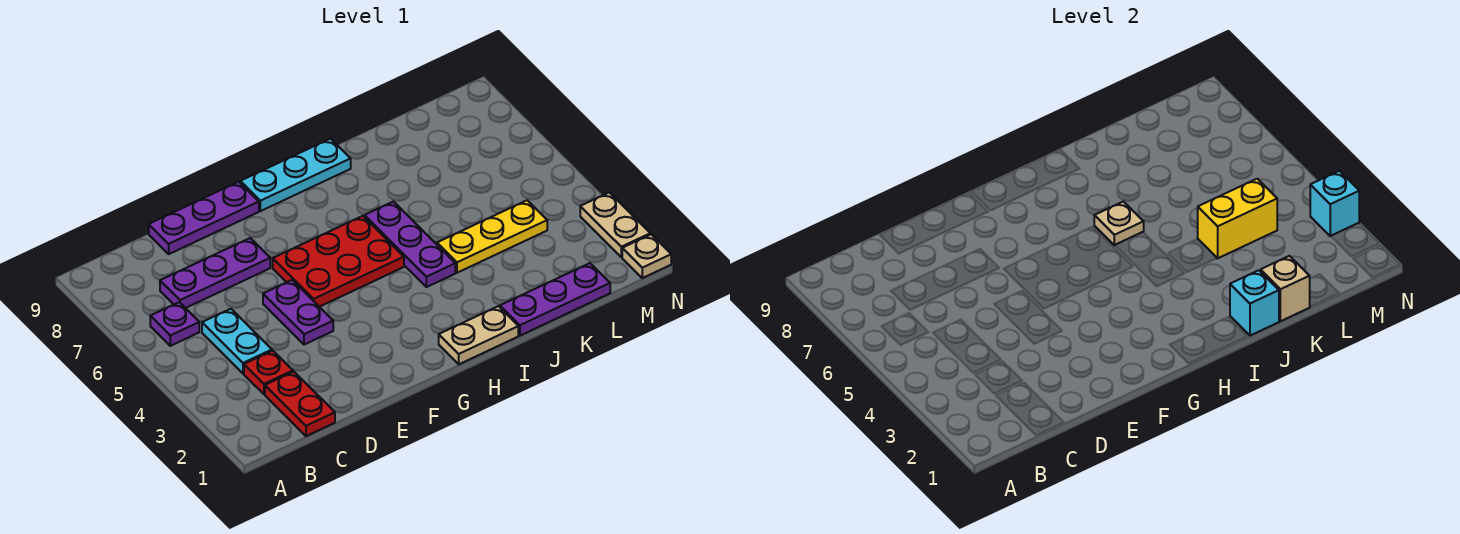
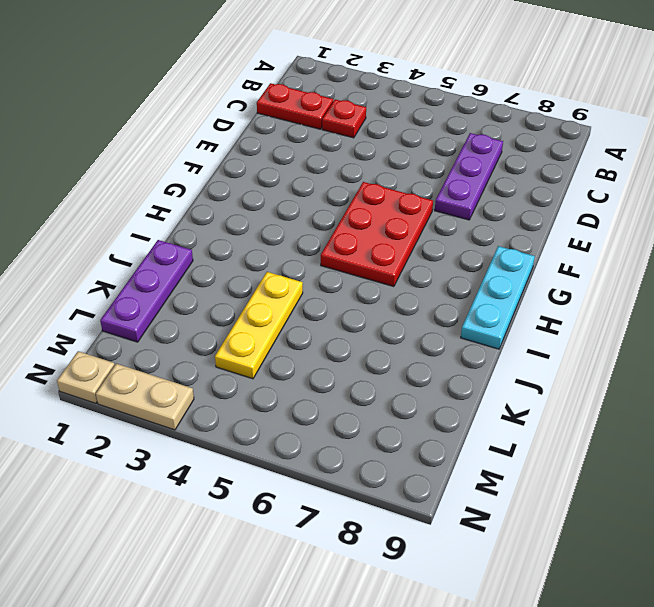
none -> purple plate B6 level 1
none -> cyan plate C4:C5 level 1
none -> purple plate D9:F9 level 1

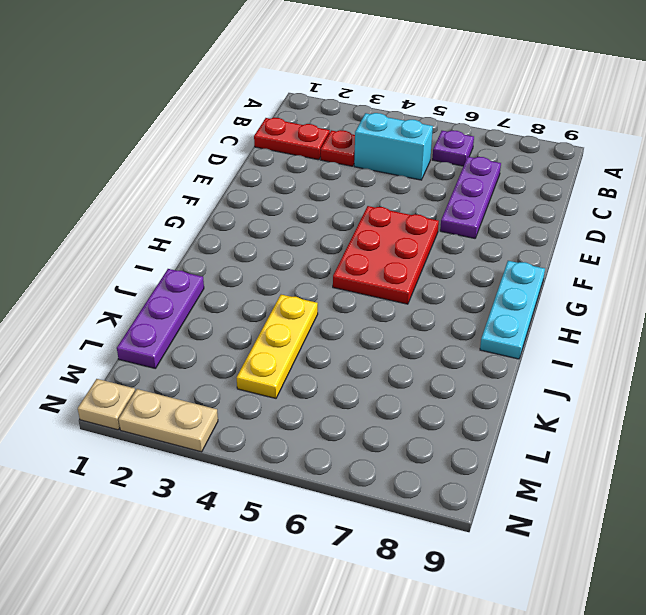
cyan brick C4:C5 level 1 -> cyan plate C4:C5 level 1
none -> purple plate D9:F9 level 1
none -> purple plate E4:E5 level 1
none -> tan plate H1:I1 level 1

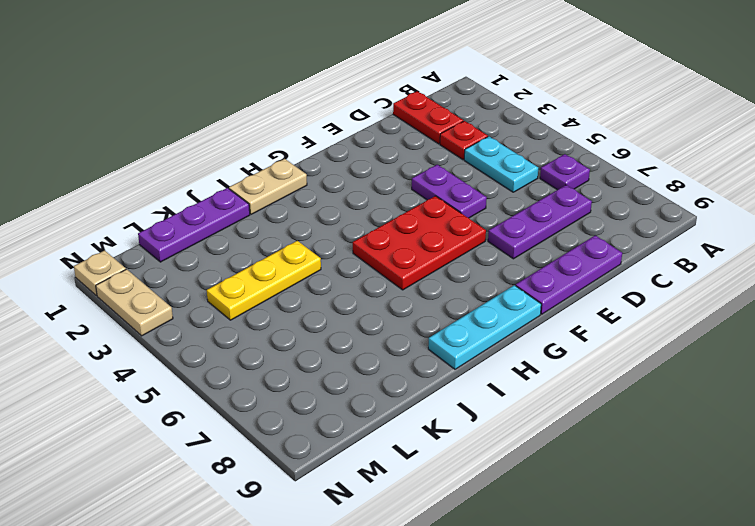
none -> purple plate I4:I6 level 1
none -> tan plate I6 level 2
none -> cyan brick J1 level 2

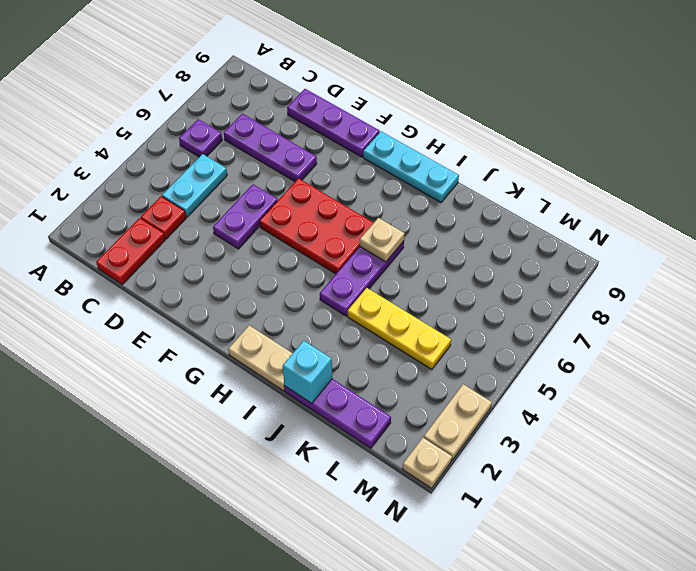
none -> tan brick K1 level 2
none -> yellow brick K4:L4 level 2
none -> cyan brick N3 level 2

